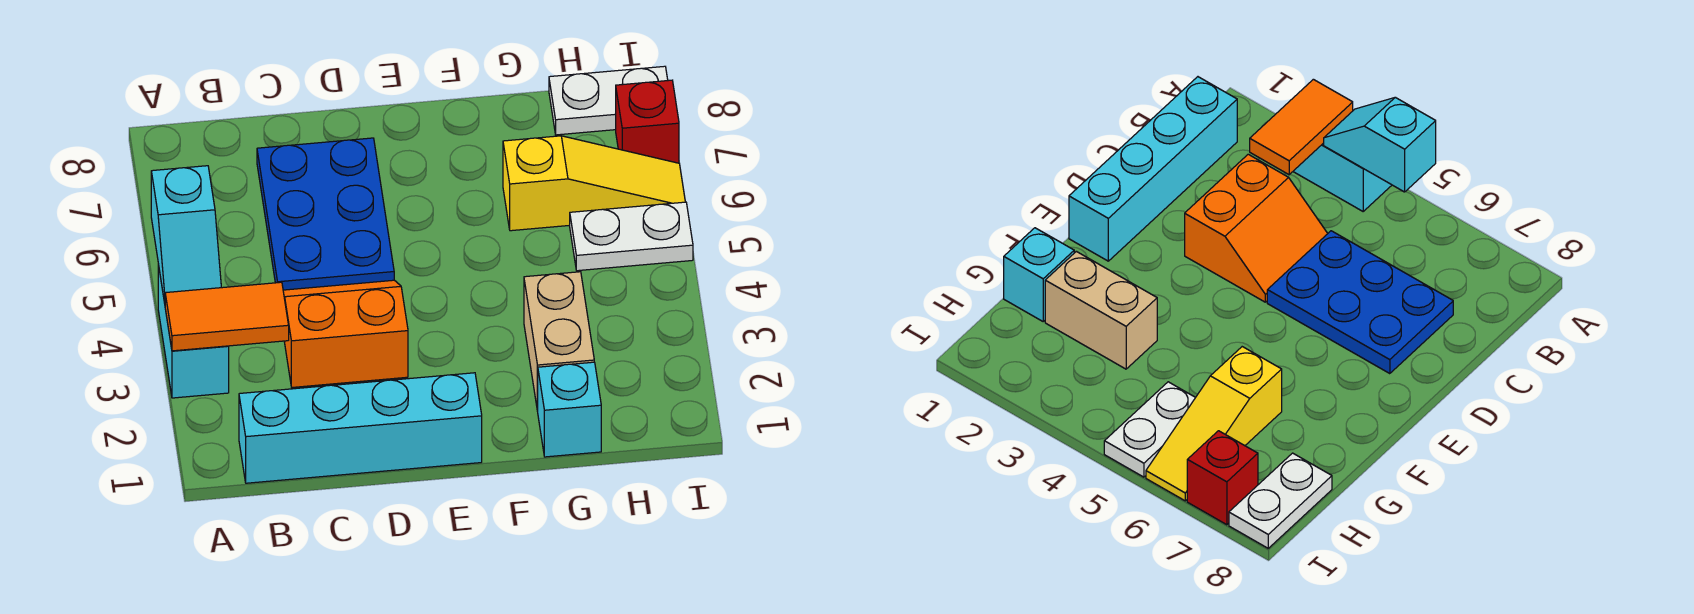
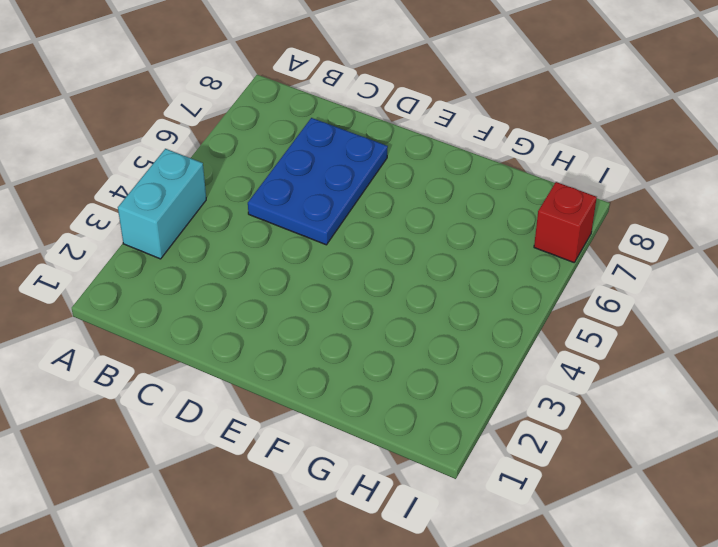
none -> cyan brick B1:E1 level 1
none -> orange slope C3:D4 level 1 top 3
none -> cyan brick G1 level 1

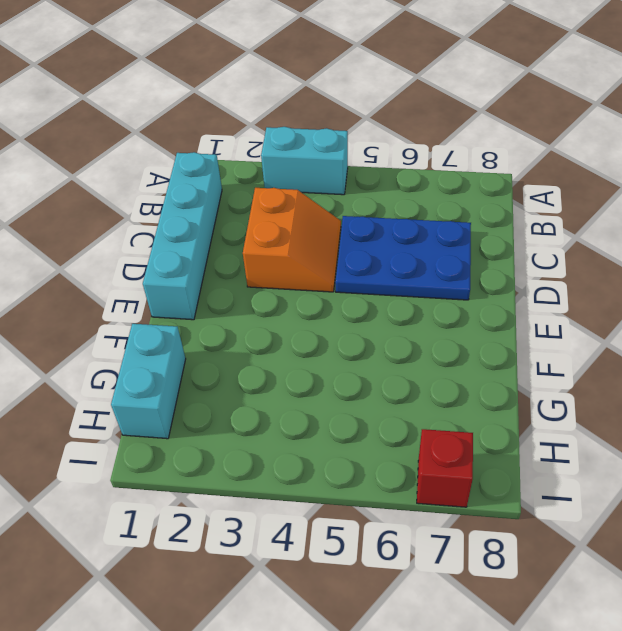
cyan brick G1:H1 level 1 -> cyan brick G1 level 1
none -> tan brick G2:G3 level 1
none -> yellow slope G6:I6 level 1 top G
none -> white plate H5:I5 level 1

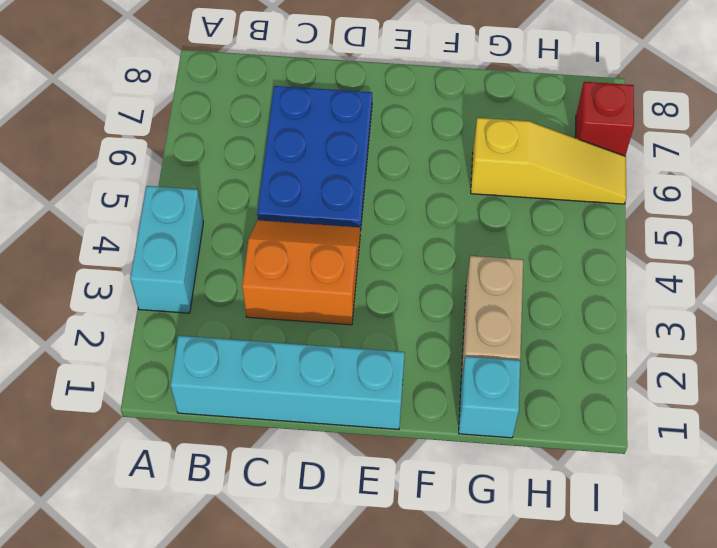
none -> white plate H5:I5 level 1
none -> white plate H8:I8 level 1
none -> orange tile A3:B3 level 2

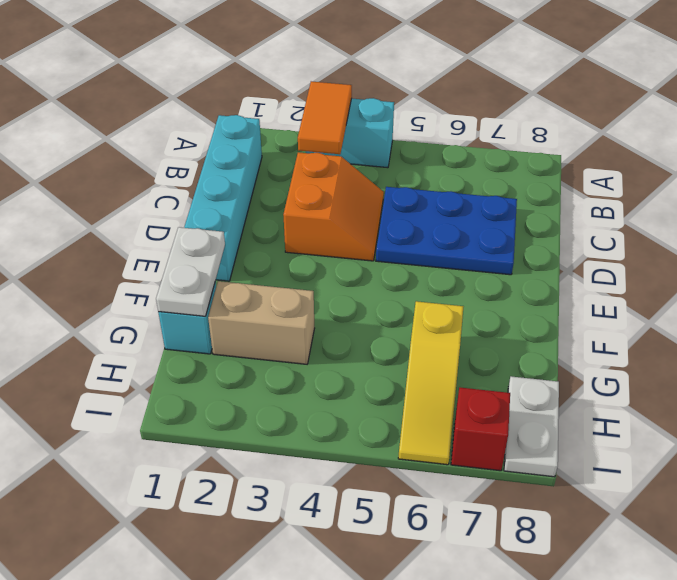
white plate F1:G1 level 2 -> white plate H5:I5 level 1
none -> cyan slope A4:A5 level 2 top 5

